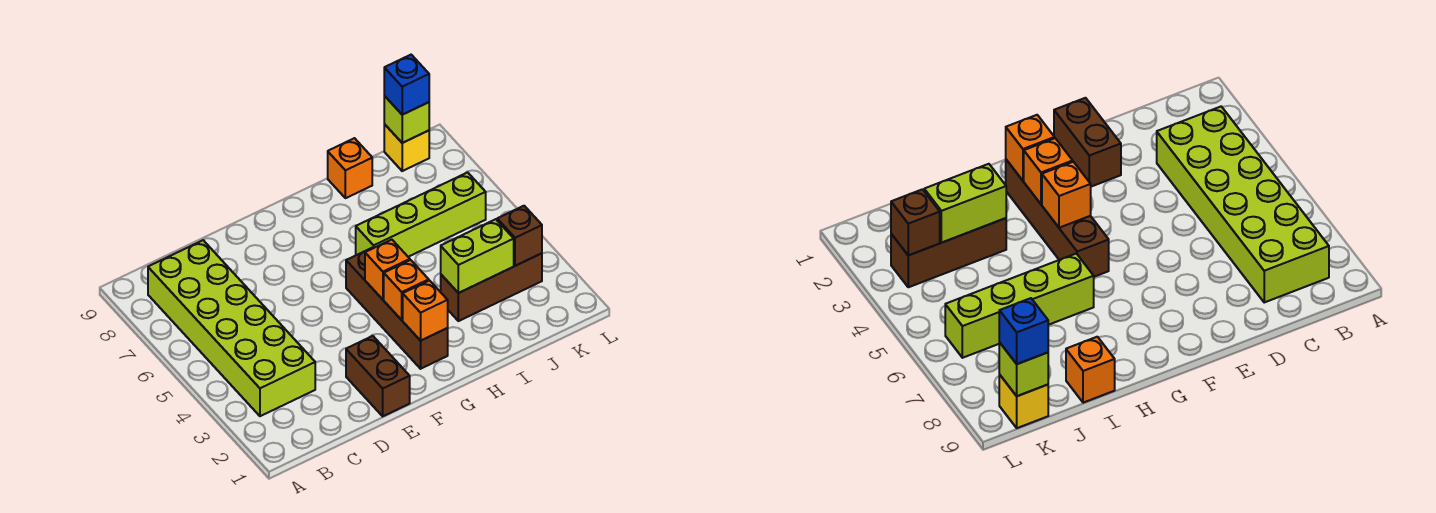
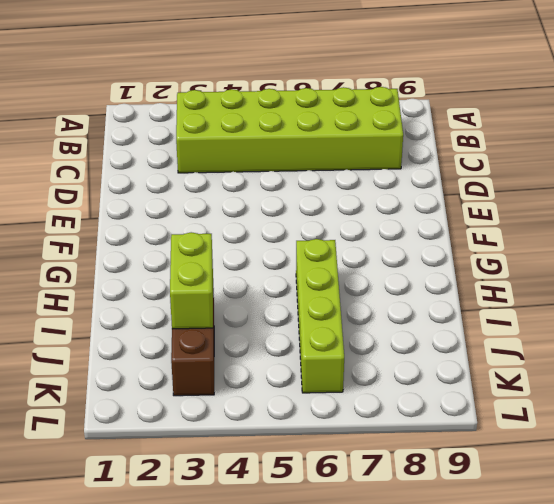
none -> brown brick E1:E2 level 1
none -> brown brick G2:G5 level 1
none -> orange brick I9 level 1

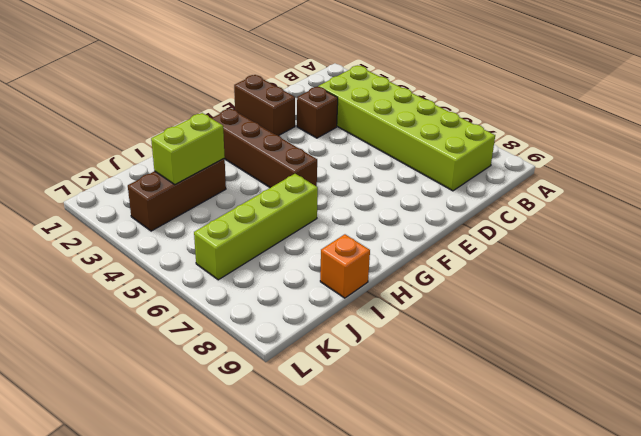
brown brick D3 level 1 -> brown brick K3 level 2
none -> yellow brick K9 level 1
none -> orange brick G2 level 2
none -> orange brick G3 level 2

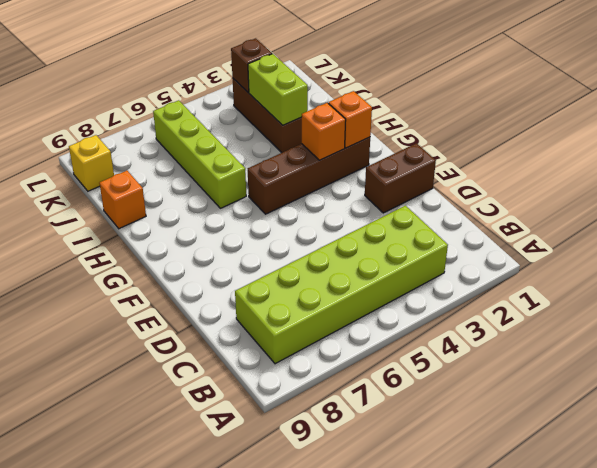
none -> orange brick G4 level 2
none -> lime brick K9 level 2
none -> blue brick K9 level 3

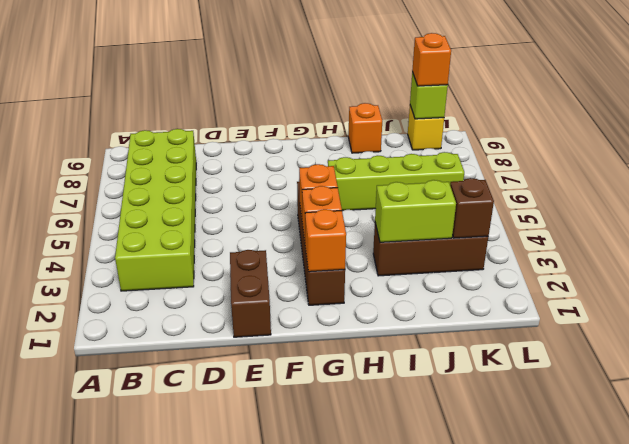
orange brick K9 level 3 -> blue brick K9 level 3

